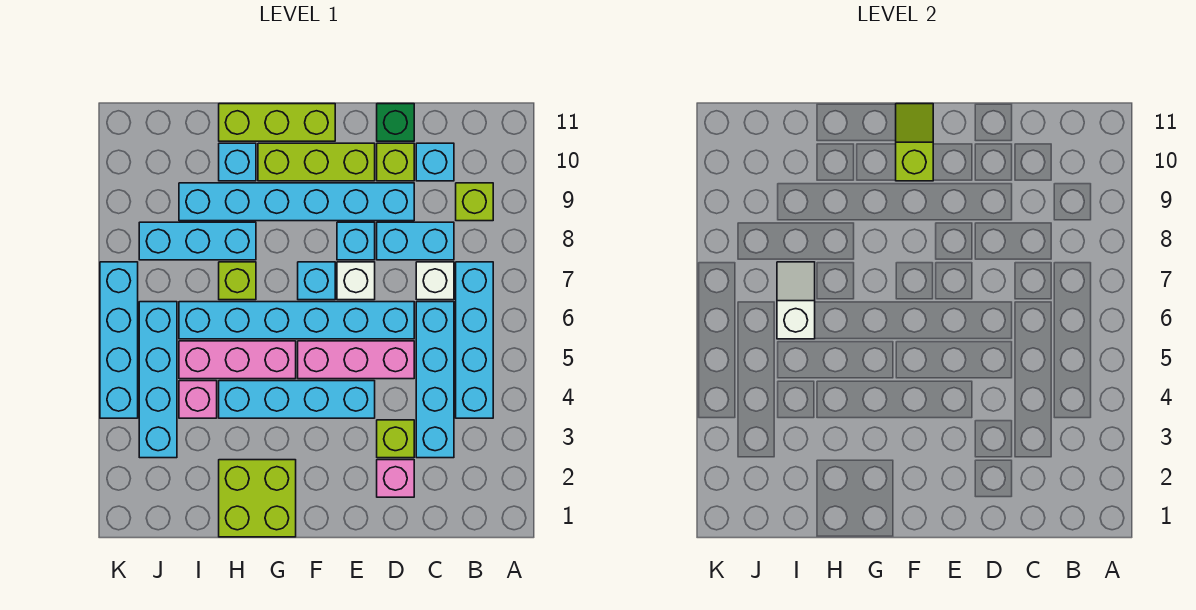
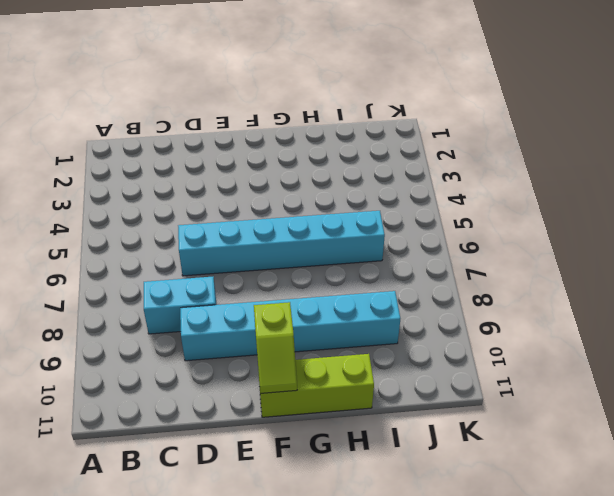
none -> cyan brick B4:B7 level 1
none -> lime brick B9 level 1
none -> cyan brick C3:C6 level 1

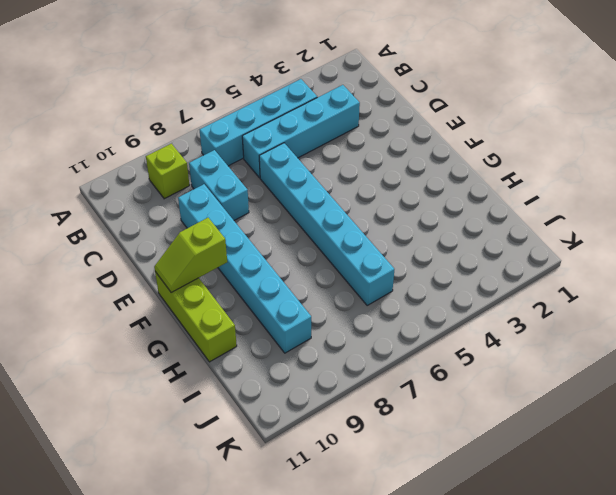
none -> white brick C7 level 1
none -> cyan brick C10 level 1
none -> pink brick D2 level 1

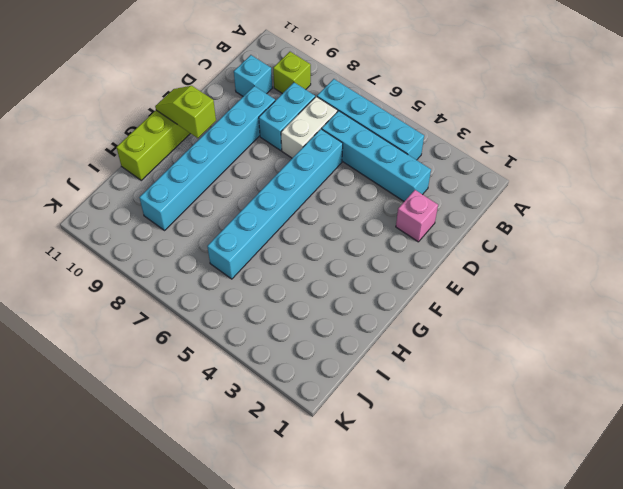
white brick C7:D7 level 1 -> white brick C7 level 1
none -> lime brick D3 level 1
none -> pink brick D5:F5 level 1
none -> lime brick D10 level 1

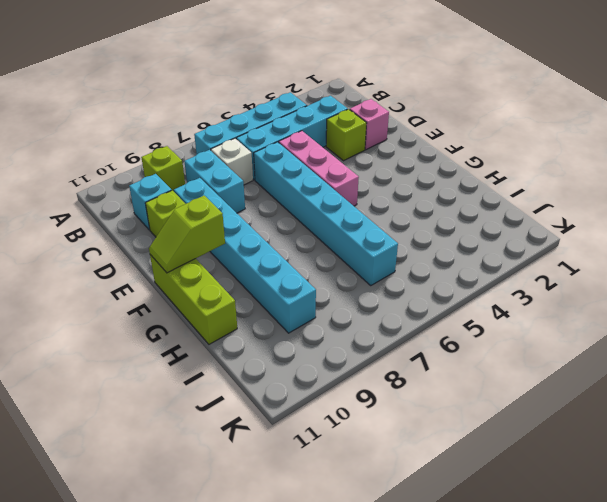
none -> green brick D11 level 1
none -> cyan brick E4:H4 level 1
none -> white brick E7 level 1

